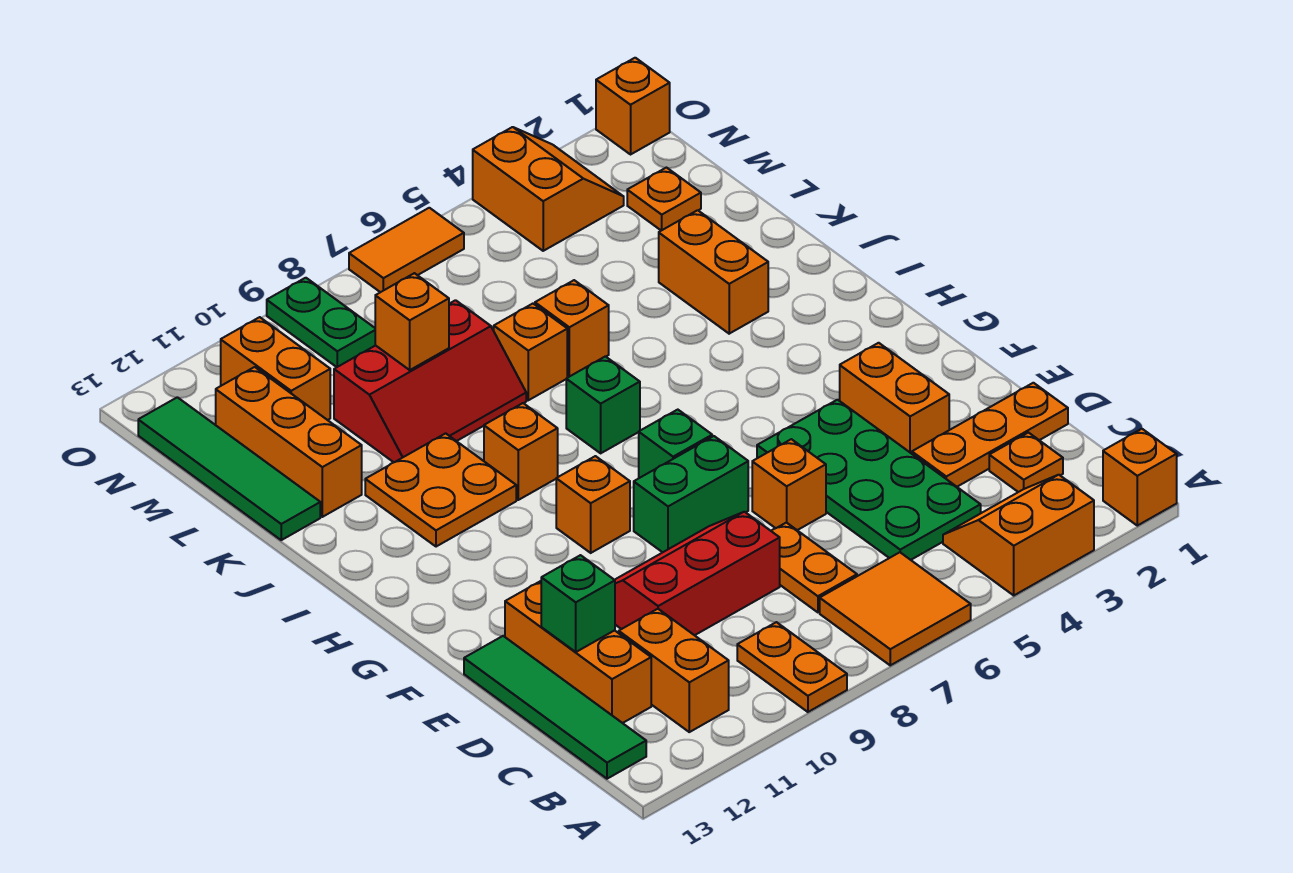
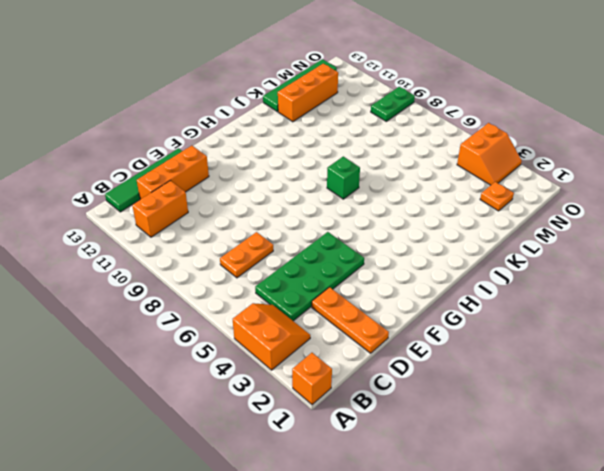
none -> orange tile A6:B7 level 1
none -> orange plate A9:B9 level 1
none -> orange plate C2 level 1
none -> red slope D8:E10 level 1 top D

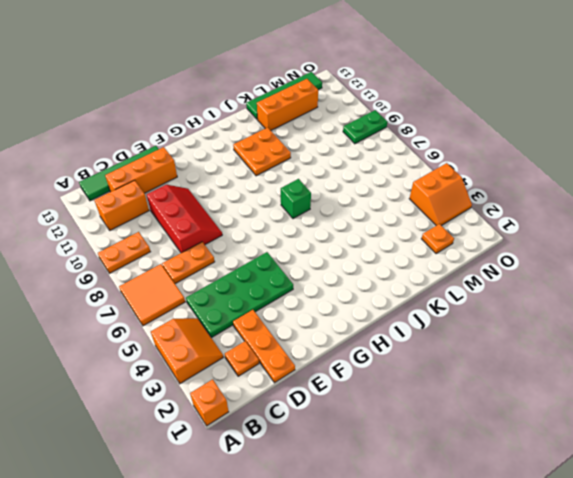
none -> orange brick E3:F3 level 1
none -> orange brick E6 level 1
none -> green brick F7:F8 level 1
none -> green brick G7 level 1

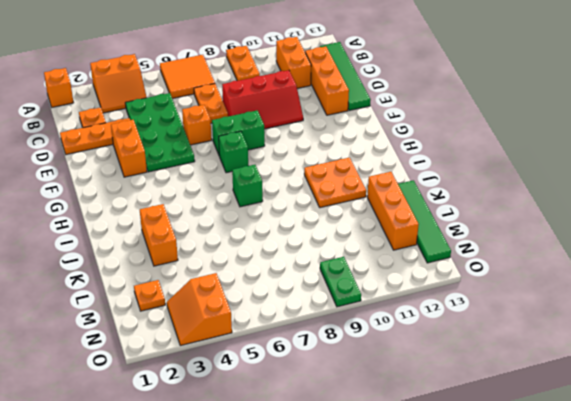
none -> orange brick G9 level 1
none -> orange brick I9 level 1
none -> orange brick K6 level 1
none -> orange brick K7 level 1

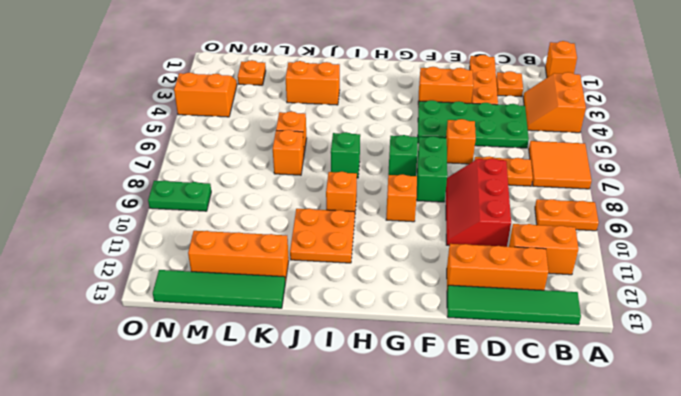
none -> red slope K8:L10 level 1 top L
none -> orange brick M11:N11 level 1
none -> orange brick O1 level 1
none -> orange tile O6:O7 level 1

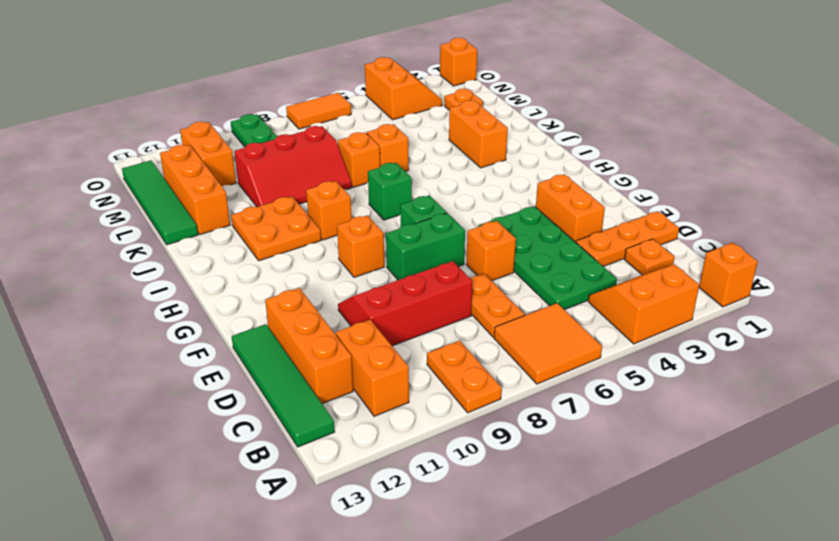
none -> green brick D12 level 2
none -> orange brick L9 level 2

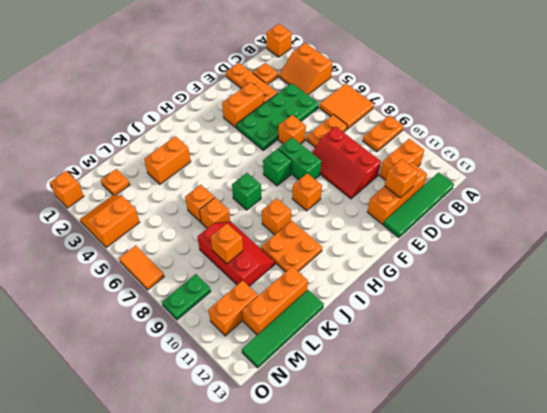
orange brick D12 level 2 -> green brick D12 level 2

